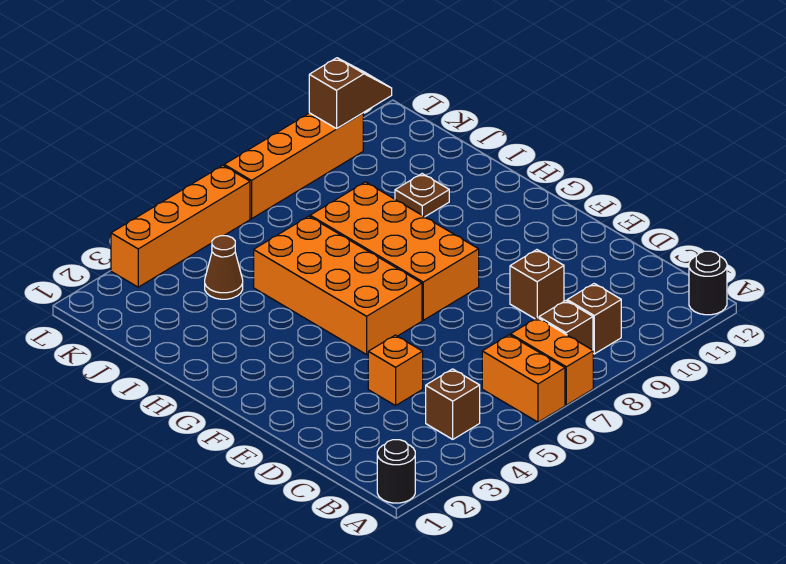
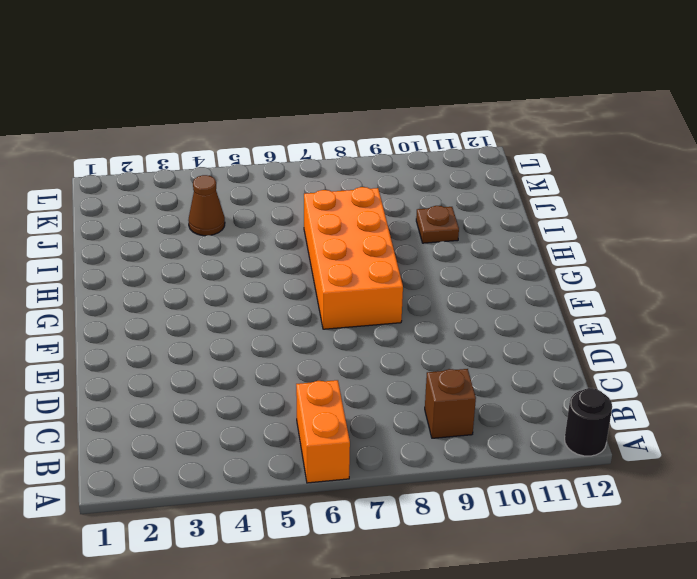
none -> black round brick A1 level 1
none -> orange brick A7:B7 level 1
none -> brown brick B4 level 1

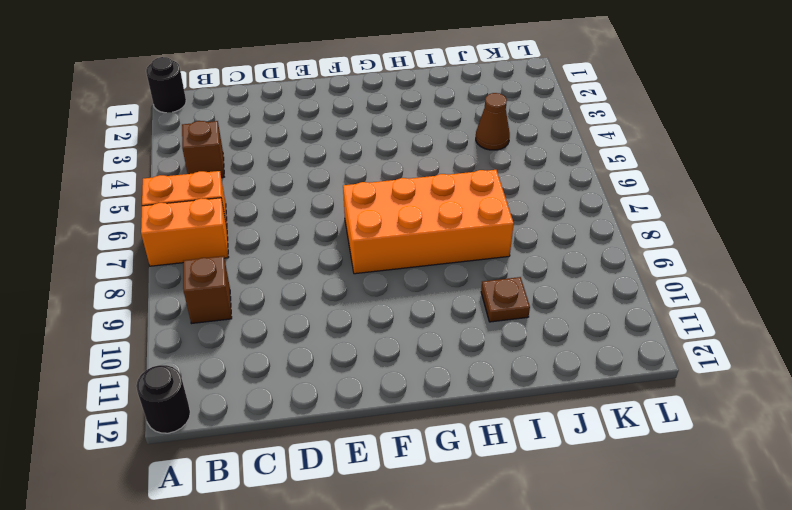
none -> brown brick B8 level 1
none -> orange brick D4 level 1
none -> brown brick D9 level 1

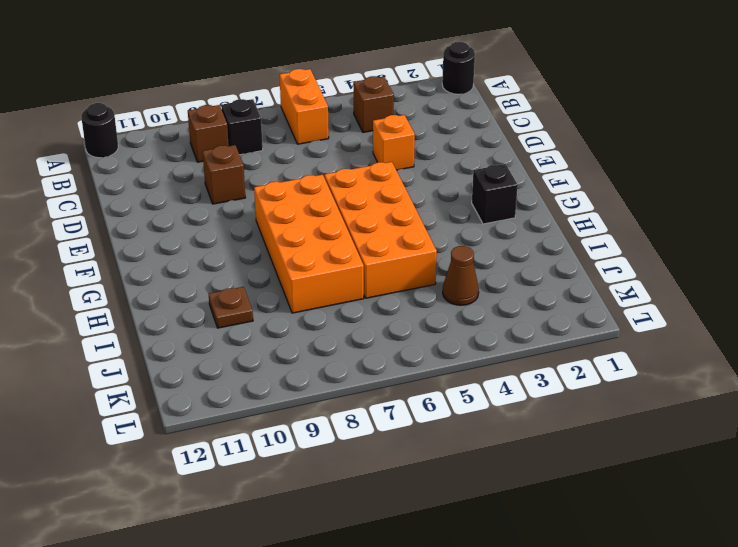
black brick B8 level 1 -> brown brick B8 level 1
black brick G2 level 1 -> none
none -> orange brick A7:B7 level 1
none -> orange brick L3:L6 level 1
none -> orange brick L7:L10 level 1

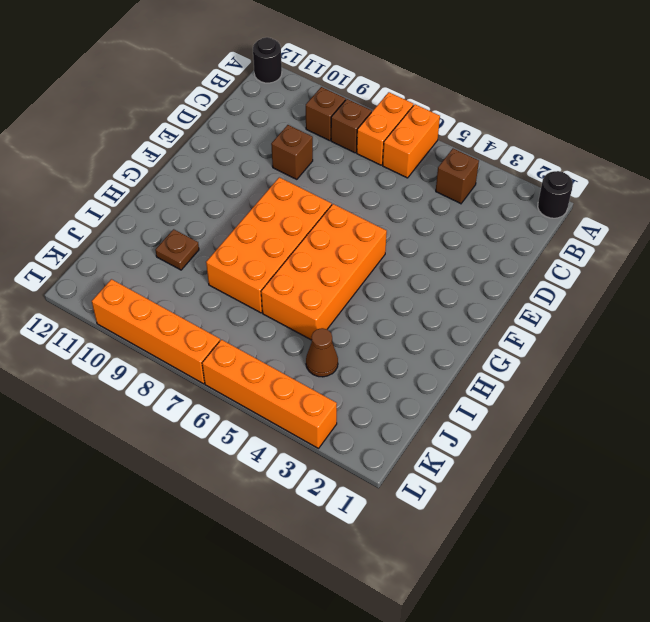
none -> orange brick D4 level 1
none -> brown slope L10:L11 level 2 top 10

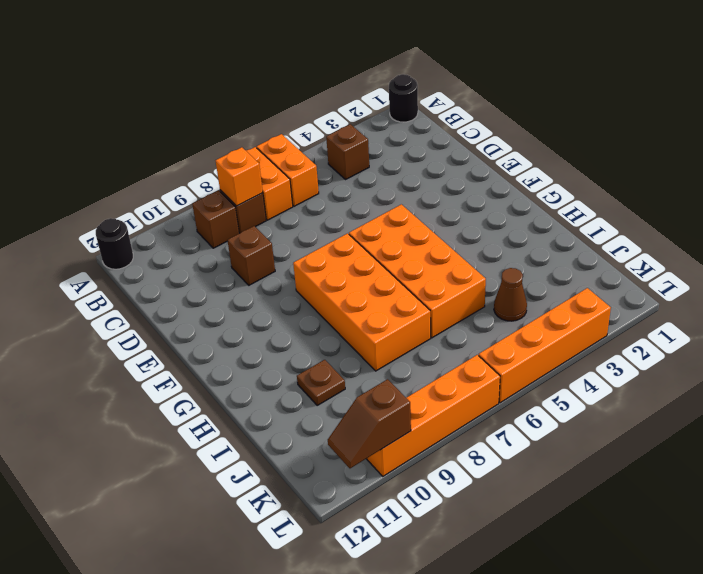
orange brick B8 level 2 -> orange brick D4 level 1

